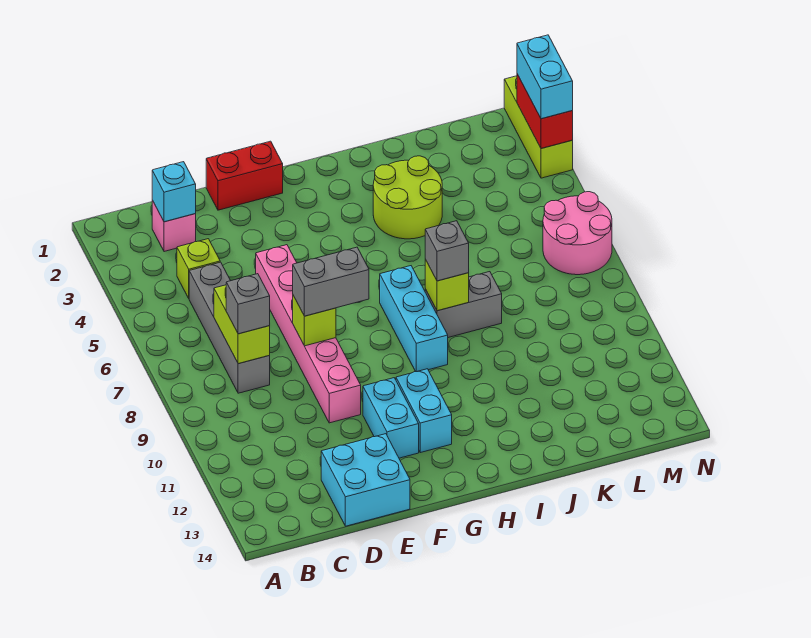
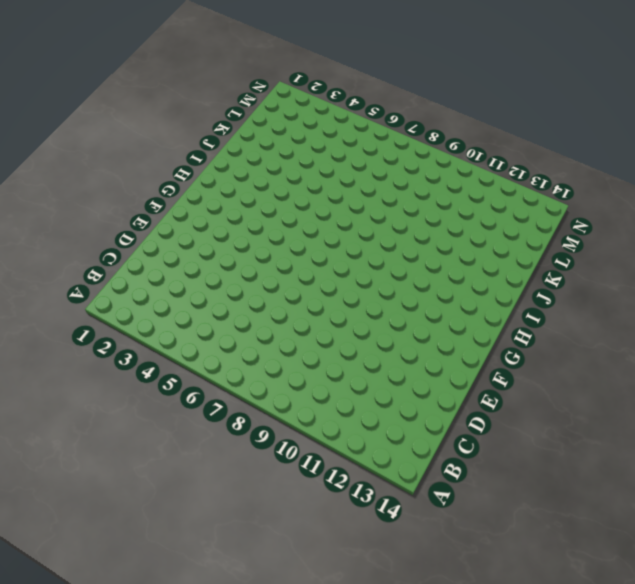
none -> pink brick C2 level 1
none -> lime brick C4 level 1
none -> grey brick C5:C8 level 1

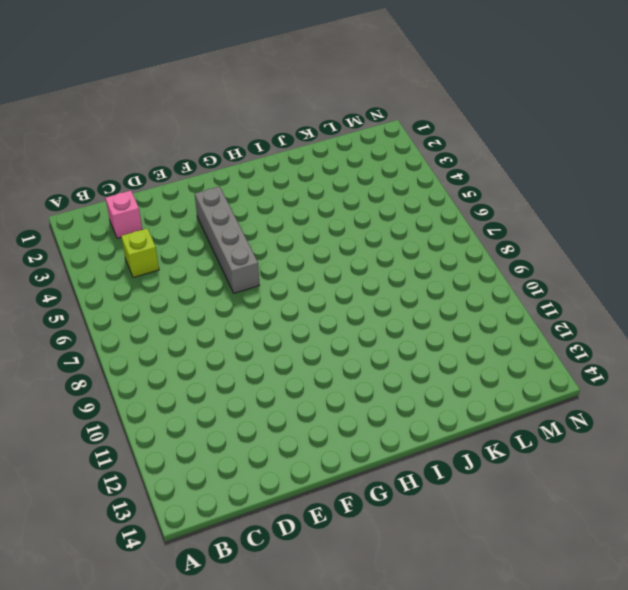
grey brick F3:F6 level 1 -> grey brick C5:C8 level 1
none -> cyan brick D13:E14 level 1
none -> red brick E1:F1 level 1
none -> pink brick E5:E10 level 1

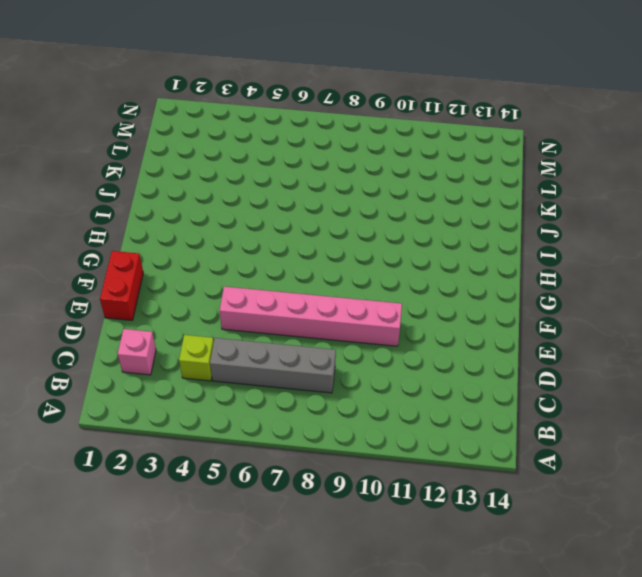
none -> cyan brick D13:E14 level 1
none -> cyan brick F11:F12 level 1
none -> cyan brick G11:G12 level 1

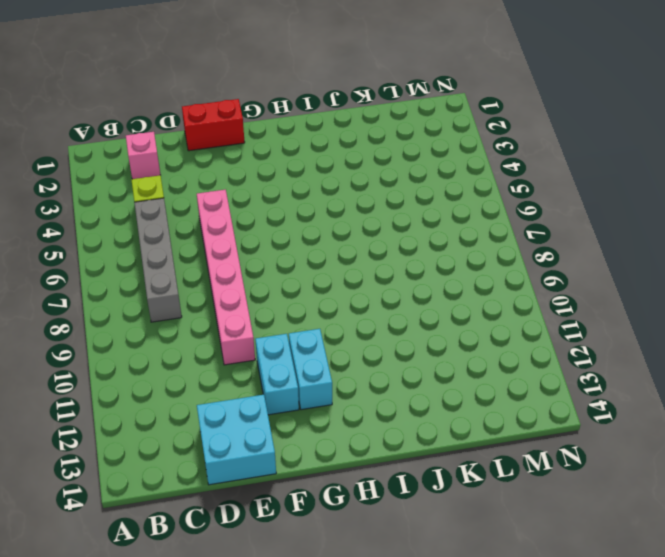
none -> cyan brick H7:H9 level 1
none -> lime round brick I3:J4 level 1
none -> grey brick I8:J8 level 1

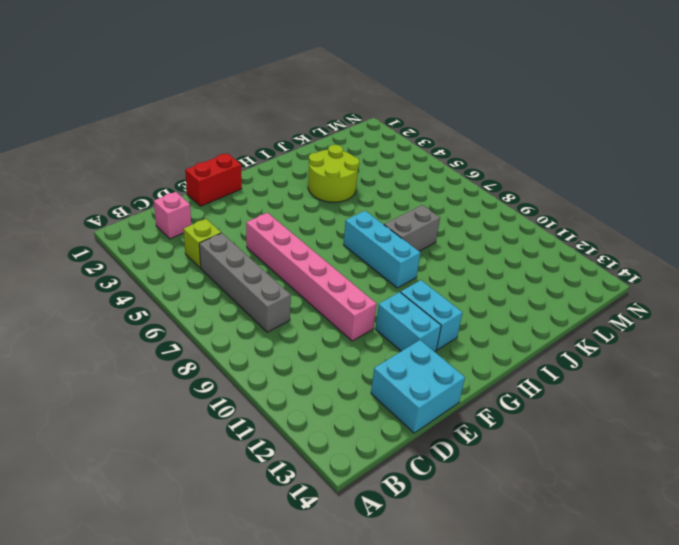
none -> pink round brick M6:N7 level 1
none -> lime brick N1:N3 level 1
none -> cyan brick C2 level 2

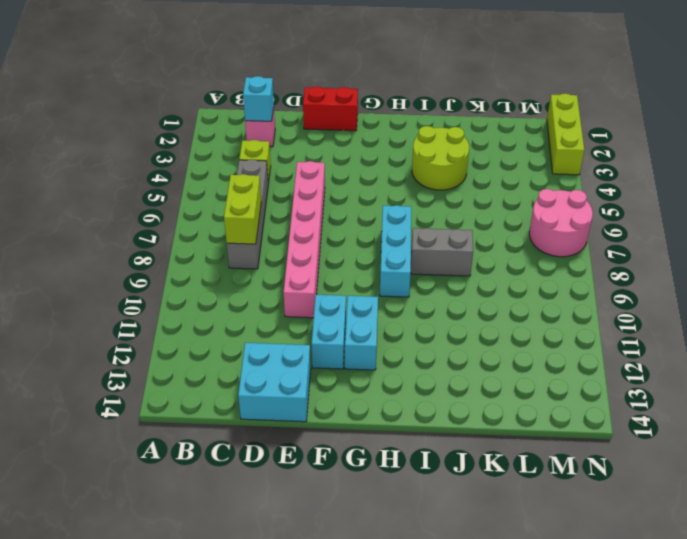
none -> lime brick E8 level 2
none -> lime brick I8 level 2
none -> red brick N2:N3 level 2

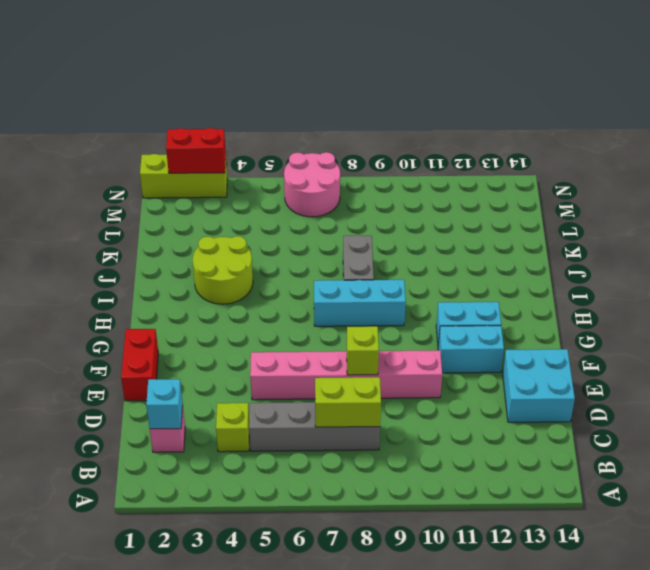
none -> lime brick I8 level 2
none -> grey brick C8 level 3
none -> grey brick E8:F8 level 3

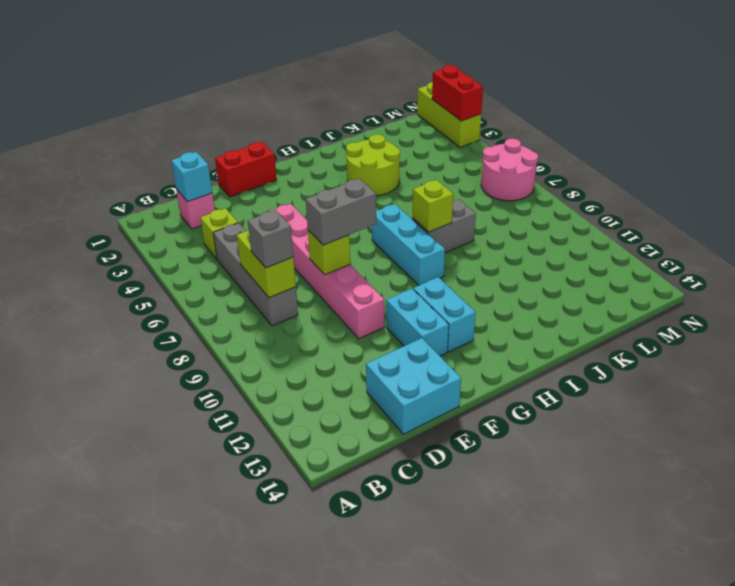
none -> grey brick I8 level 3
none -> cyan brick N2:N3 level 3

